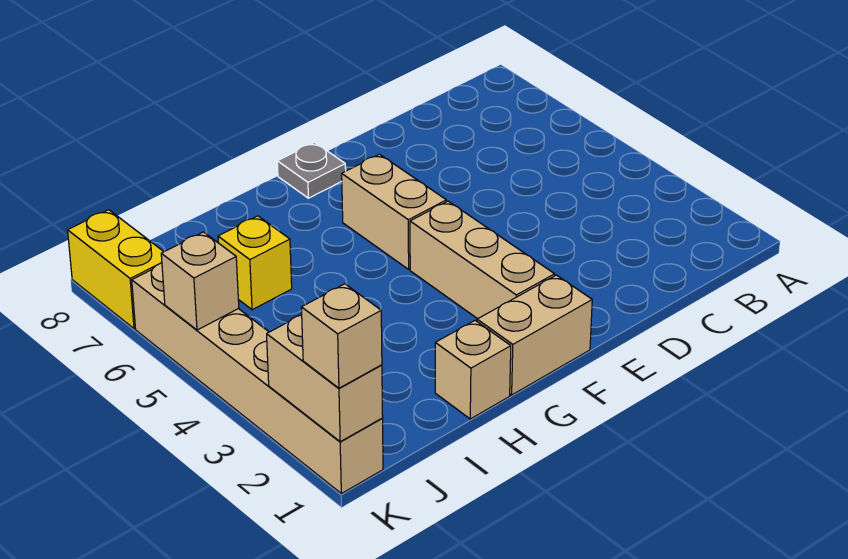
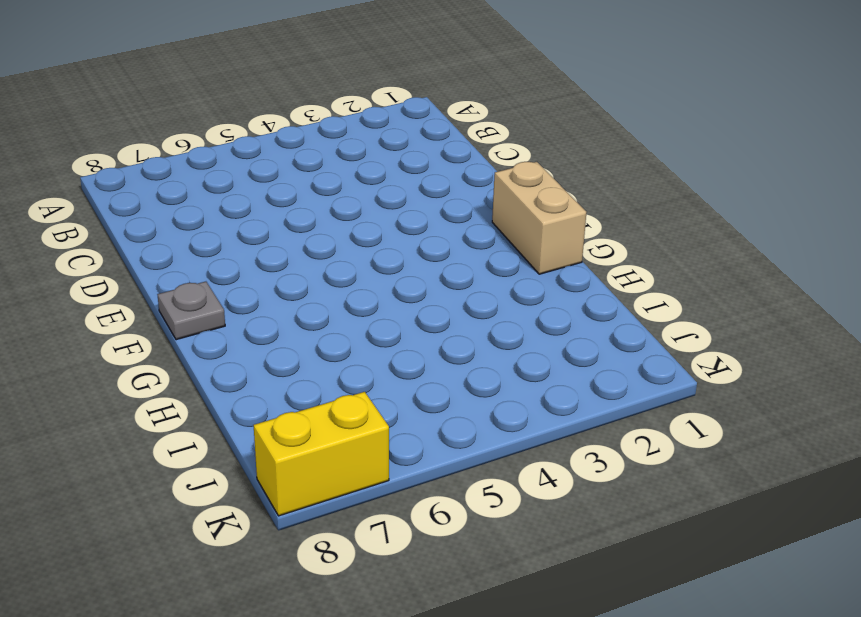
none -> tan brick F2:F4 level 1
none -> tan brick F5:F6 level 1

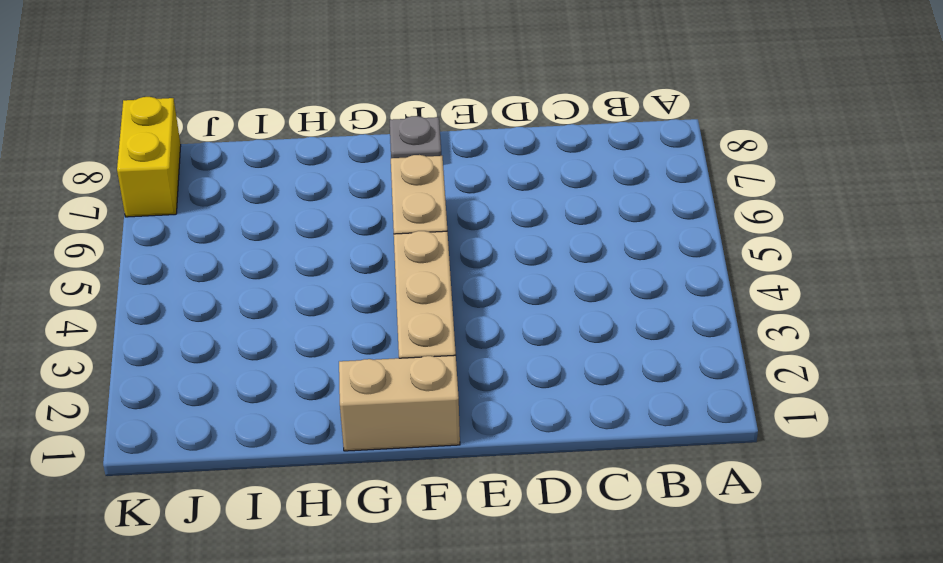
none -> tan brick H1 level 1
none -> yellow brick I6 level 1

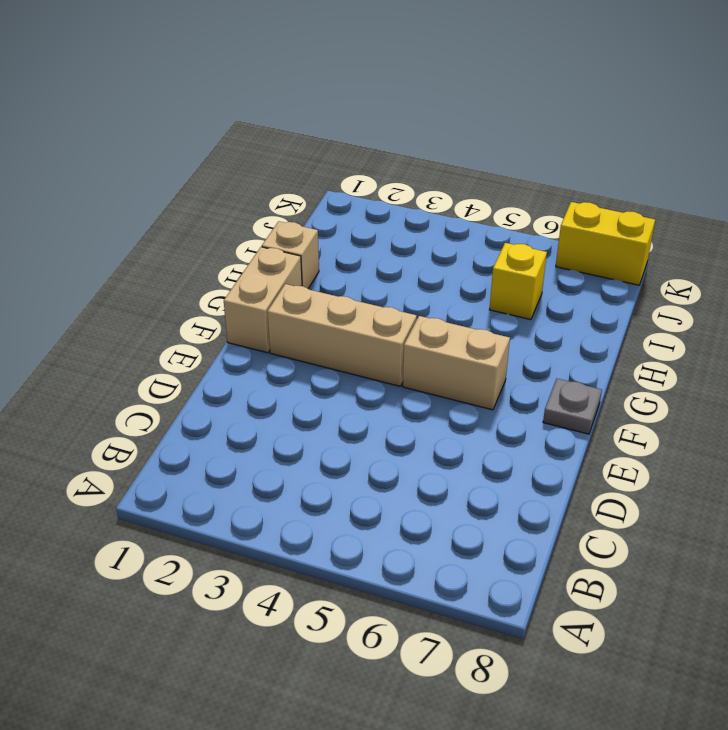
none -> tan brick K1:K6 level 1
none -> tan brick K1:K2 level 2

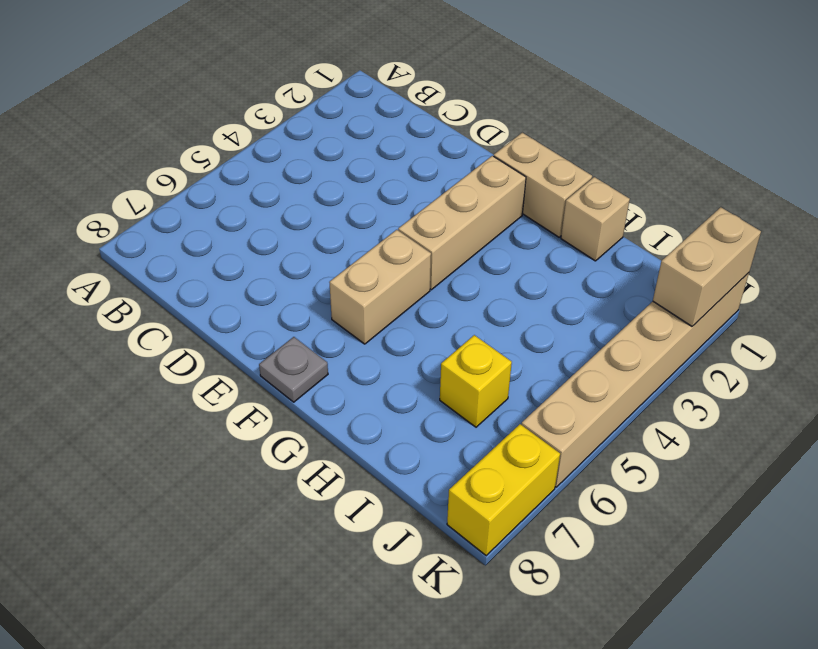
none -> tan brick K5 level 2
none -> tan brick K1 level 3

